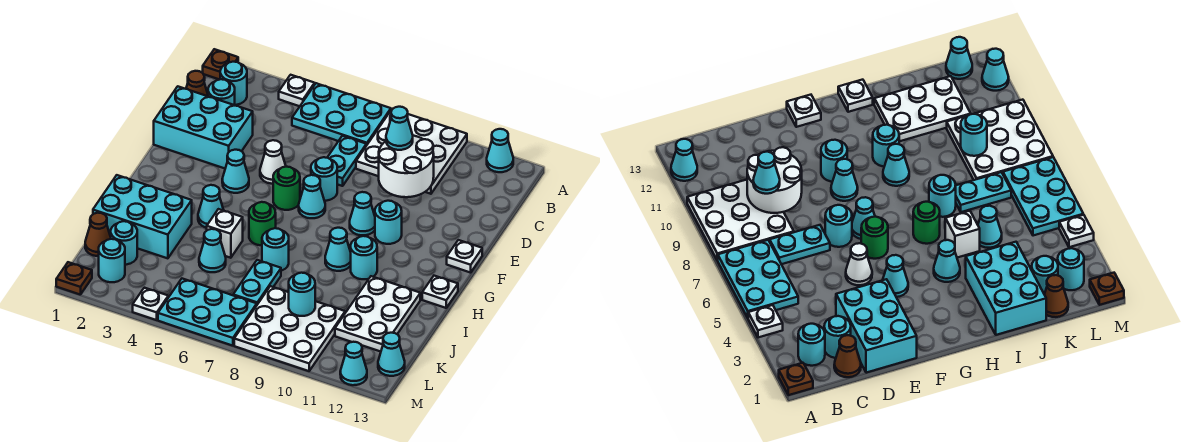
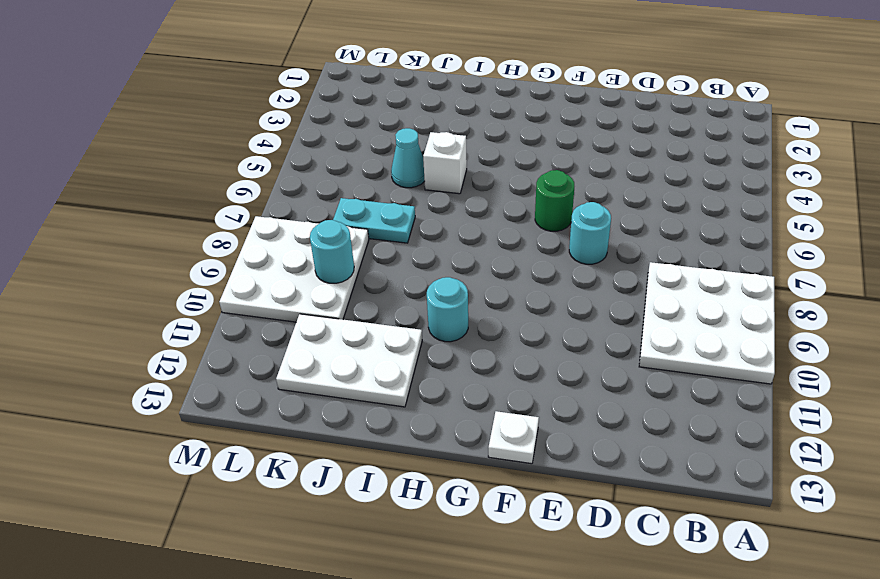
none -> brown plate A1 level 1
none -> white plate A4 level 1
none -> cyan plate A5:B7 level 1
none -> cyan cone A12 level 1

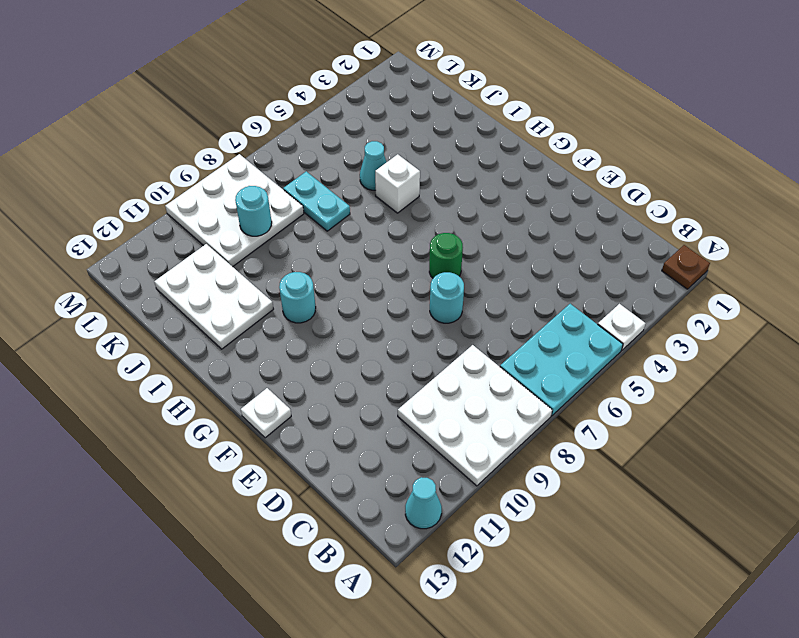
none -> cyan round brick B2 level 1
none -> brown cone C1 level 1
none -> cyan round brick C2 level 1
none -> cyan plate C7:D7 level 1

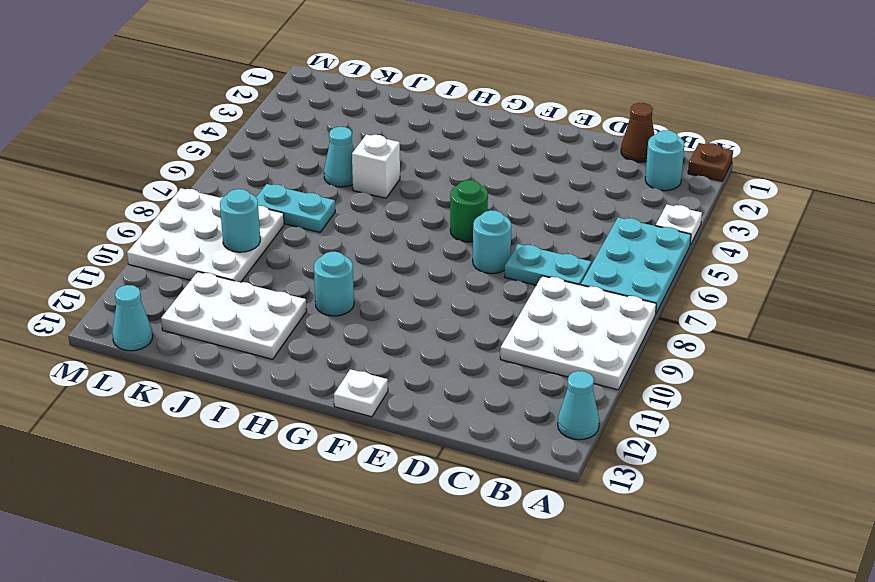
none -> cyan round brick C2 level 1
none -> cyan brick D1:E3 level 1
none -> white cone E5 level 1
none -> cyan cone F4 level 1

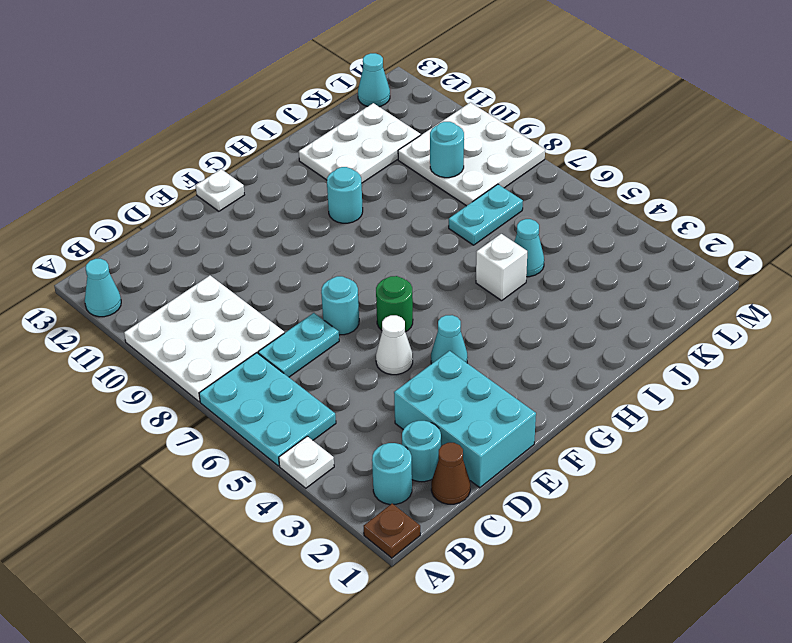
none -> cyan cone F7 level 1
none -> cyan cone F9 level 1
none -> cyan round brick F10 level 1
none -> cyan cone H4 level 1

